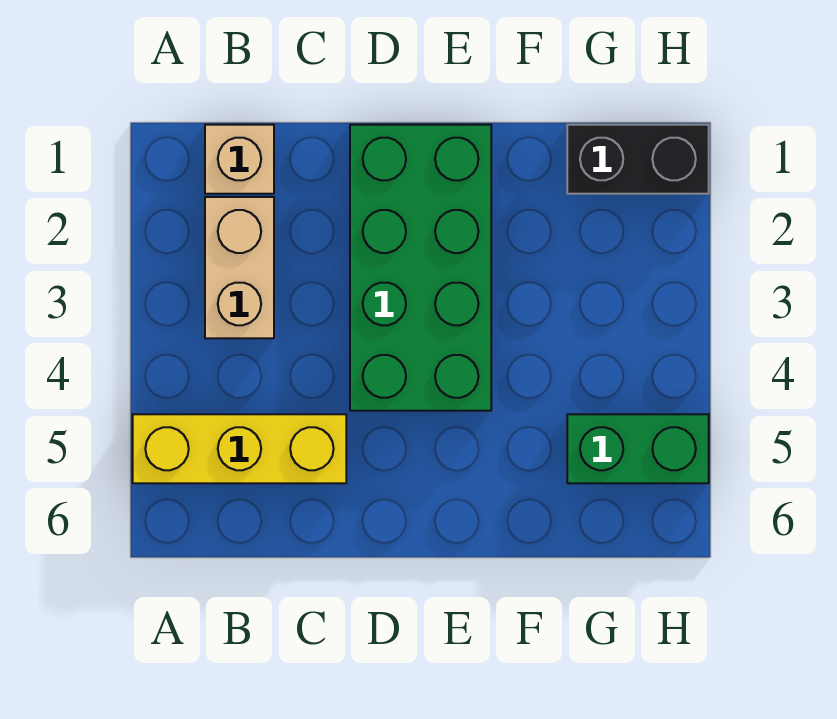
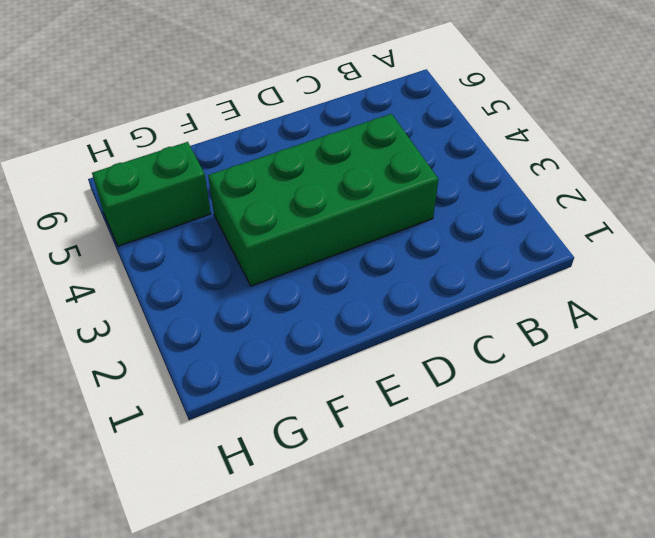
green brick C3:F4 level 1 -> green brick D1:E4 level 1
none -> yellow brick A5:C5 level 1
none -> tan brick B1 level 1

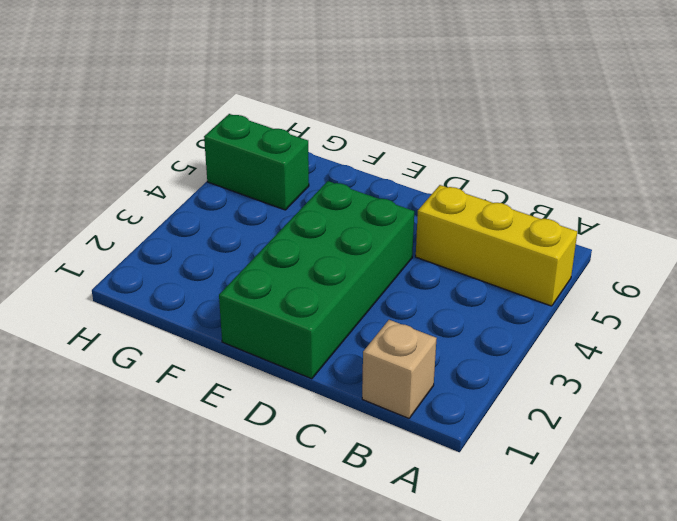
none -> tan brick B2:B3 level 1
none -> black brick G1:H1 level 1

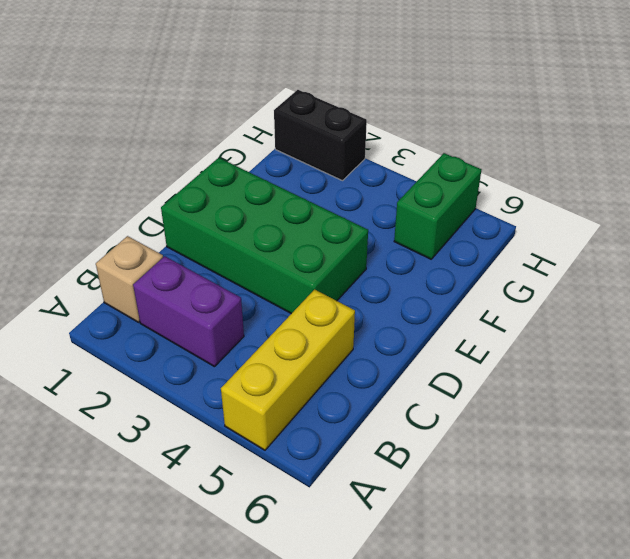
purple brick B2:B3 level 1 -> tan brick B2:B3 level 1
black brick H1:H2 level 1 -> black brick G1:H1 level 1

